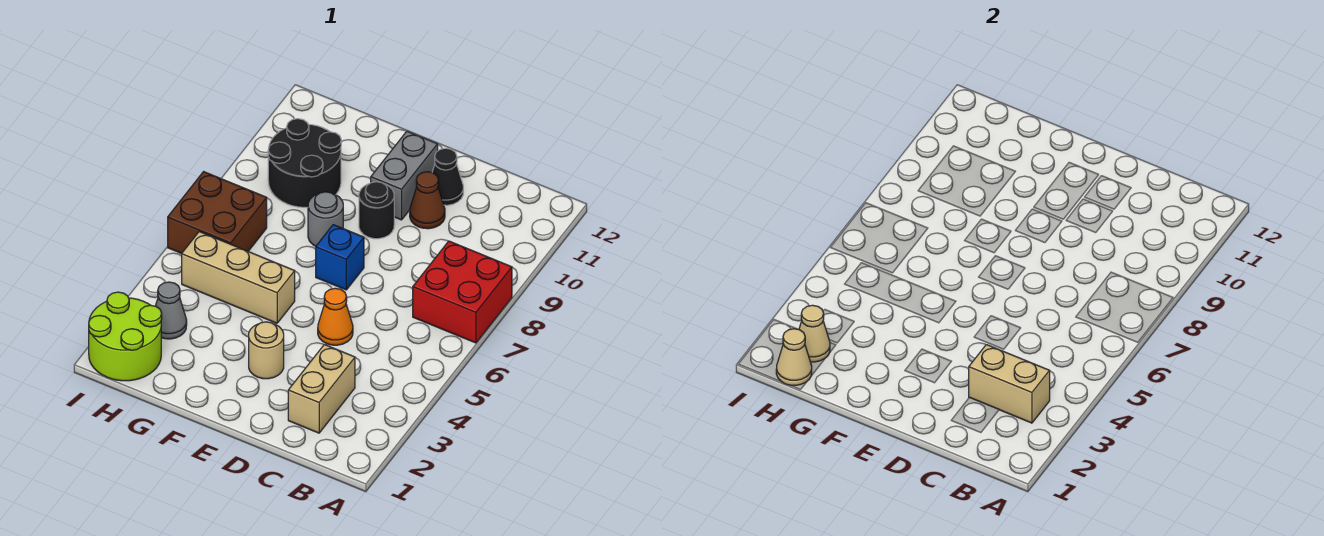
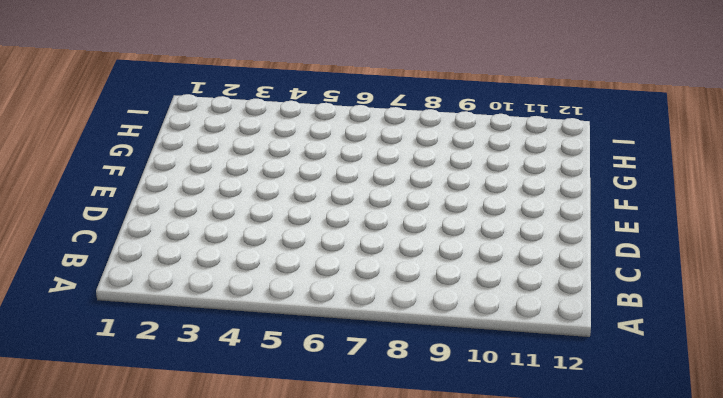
none -> red brick A7:B8 level 1
none -> tan brick C2:C3 level 1
none -> orange cone D5 level 1

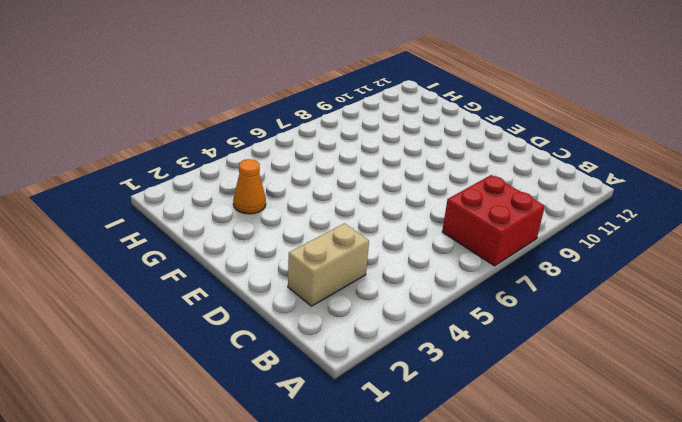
orange cone G3 level 1 -> orange cone D5 level 1
none -> brown cone D10 level 1
none -> black cone D11 level 1
none -> tan round brick E3 level 1

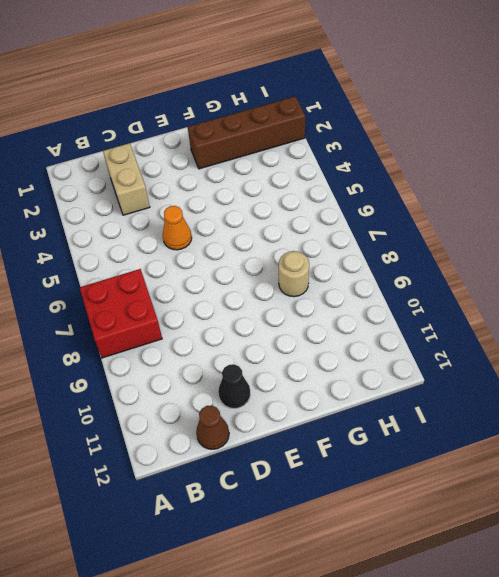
brown cone C12 level 1 -> brown cone D10 level 1
brown brick F2:I2 level 1 -> lime round brick H1:I2 level 1
tan round brick G8 level 1 -> tan round brick E3 level 1
none -> blue brick E7 level 1
none -> black round brick E9 level 1
none -> grey brick E10:E11 level 1

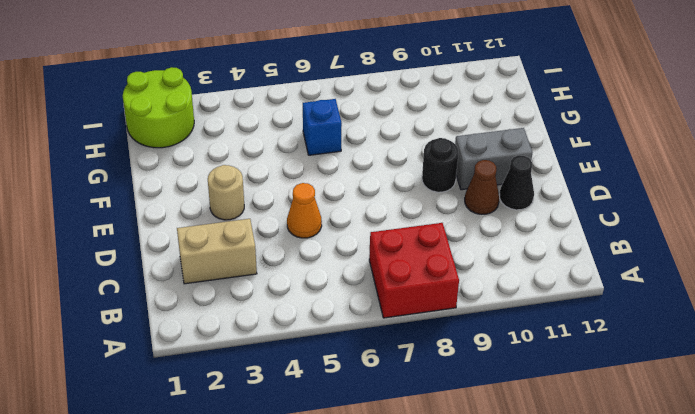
blue brick G6 level 1 -> blue brick E7 level 1
none -> tan brick F5:H5 level 1
none -> grey round brick F8 level 1
none -> black round brick G9:H10 level 1

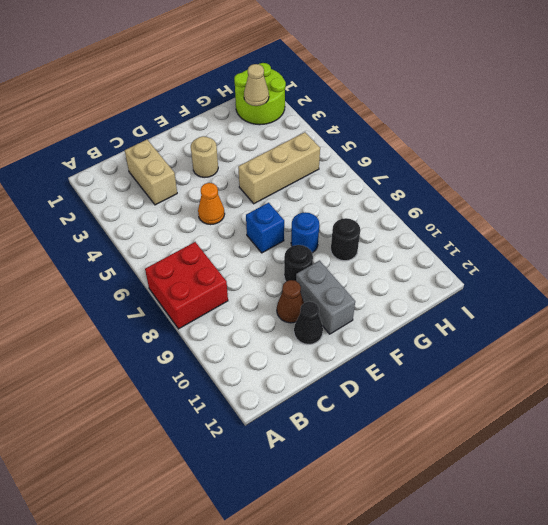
blue round brick F8 level 1 -> grey round brick F8 level 1
black round brick G9 level 1 -> black round brick G9:H10 level 1
none -> grey cone H3 level 1
none -> brown brick H6:I7 level 1
none -> tan brick B3:C3 level 2

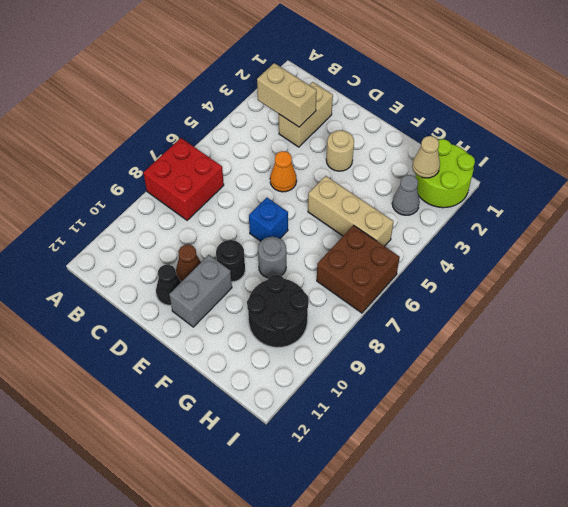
none -> tan cone H1 level 2

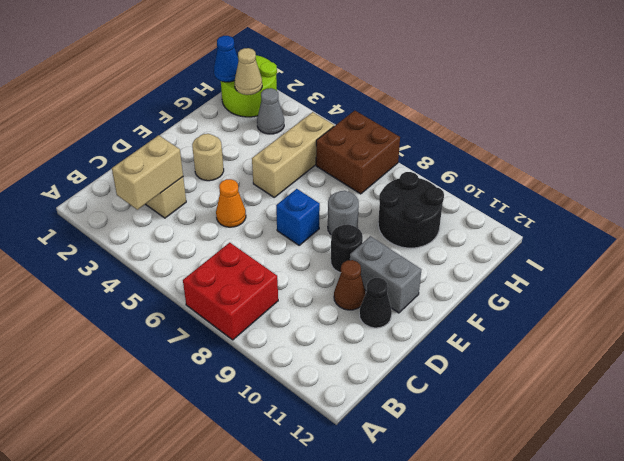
blue cone H1 level 2 -> tan cone H1 level 2

